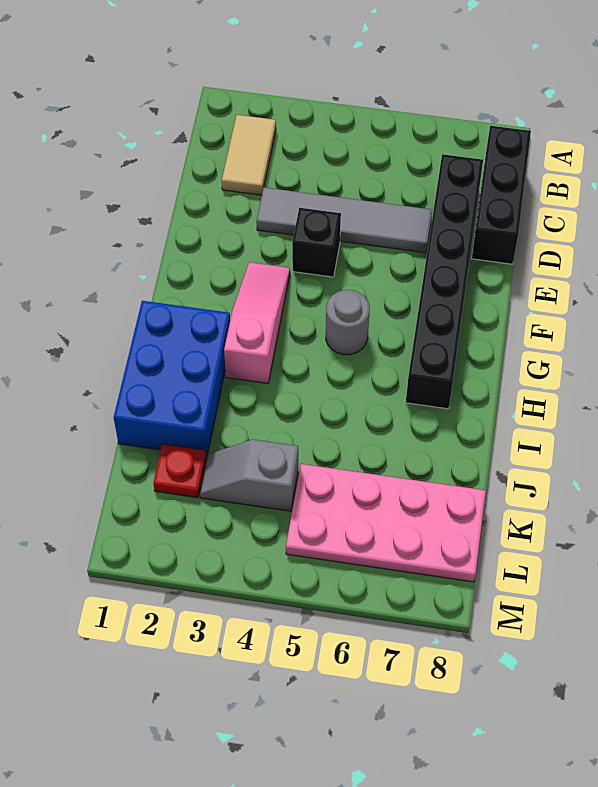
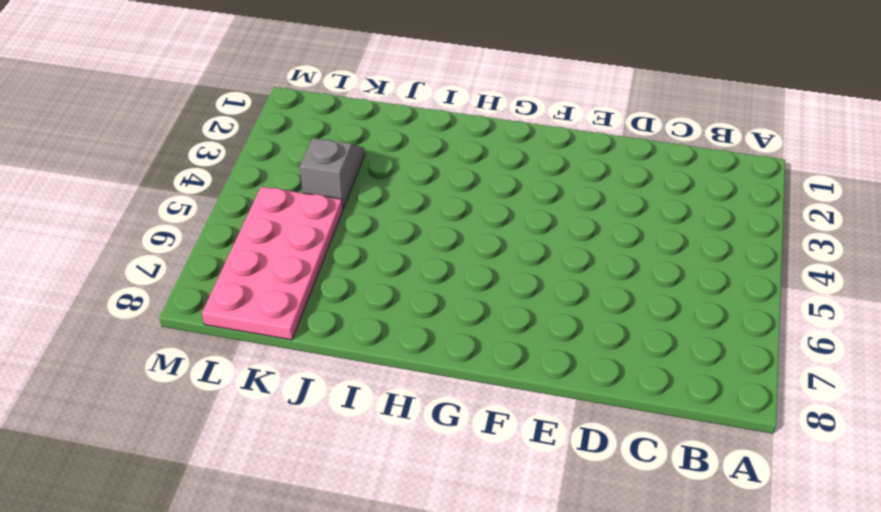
none -> tan tile B2:C2 level 1
none -> black brick B8:D8 level 1

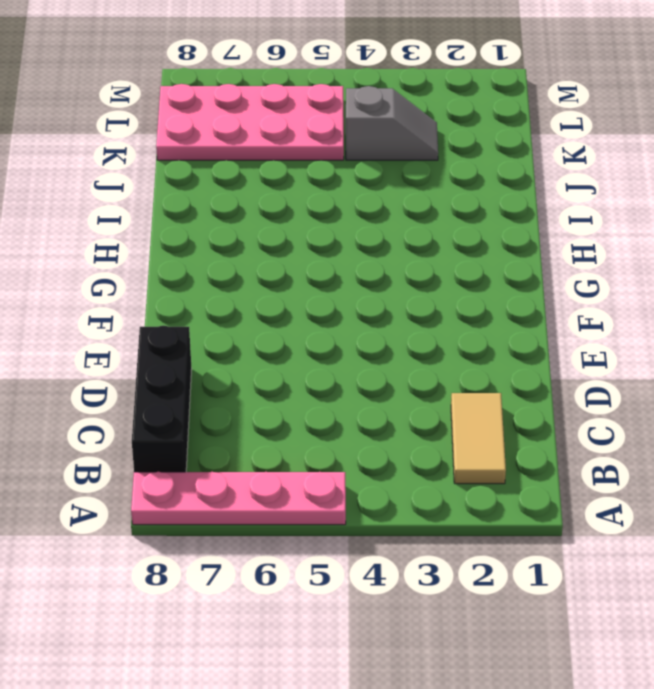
pink plate A5:A8 level 1 -> none
none -> black brick C7:H7 level 1
none -> grey tile D3:D6 level 1

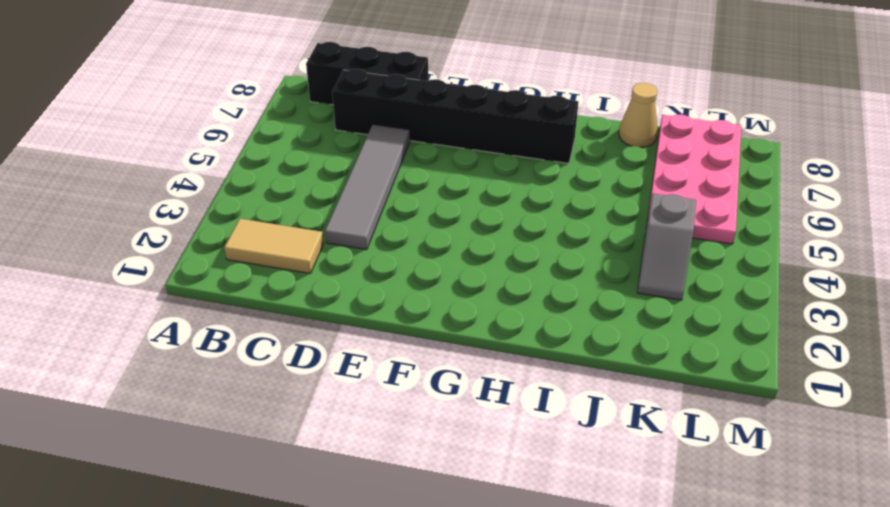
tan cone J8 level 1 -> none
none -> black brick E4 level 1
none -> pink slope F3:H3 level 1 top H

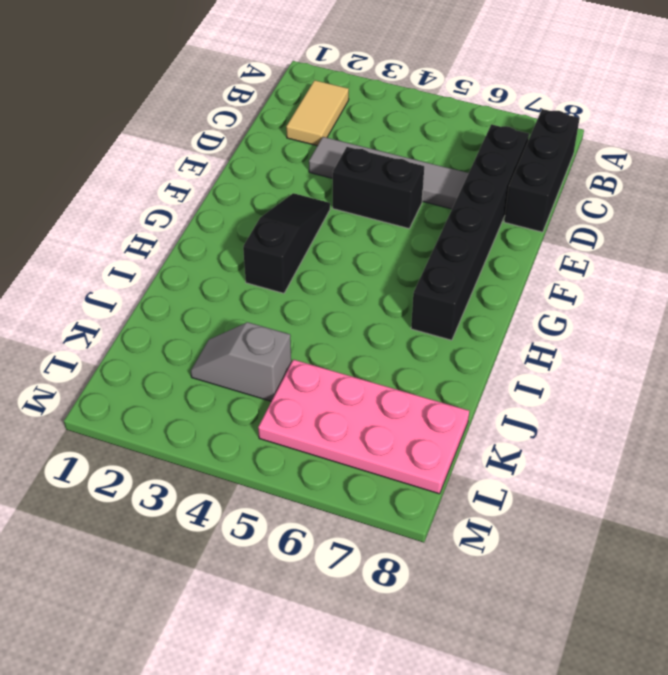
black brick E4:E5 level 1 -> black brick E4 level 1
black slope F3:H3 level 1 top H -> pink slope F3:H3 level 1 top H
none -> grey round brick G5 level 1
none -> blue brick H1:J2 level 1

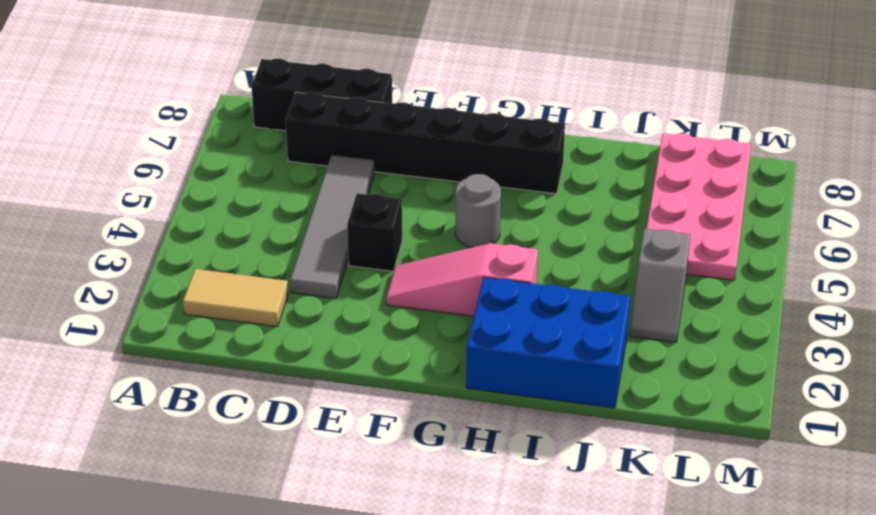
none -> red plate K2 level 1

